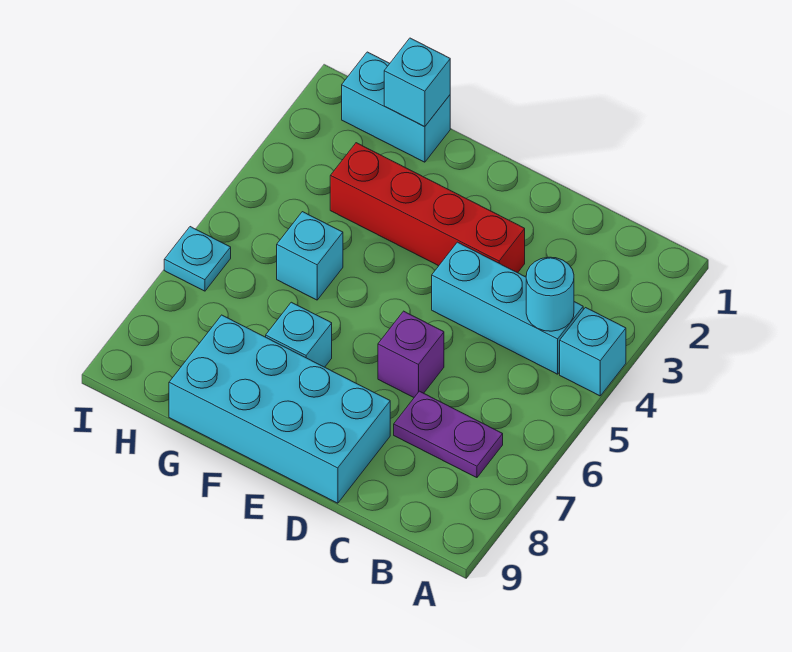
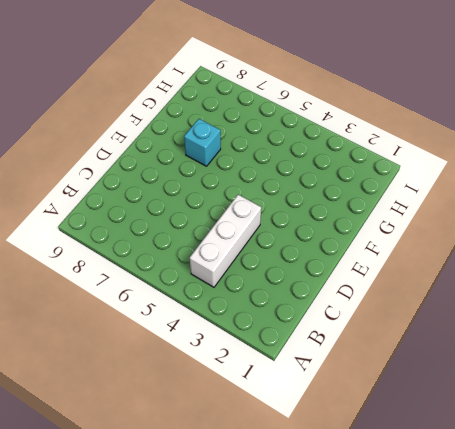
white brick B4:D4 level 1 -> cyan brick B4:D4 level 1
none -> cyan brick A4 level 1
none -> purple plate B7:C7 level 1
none -> red brick D3:G3 level 1

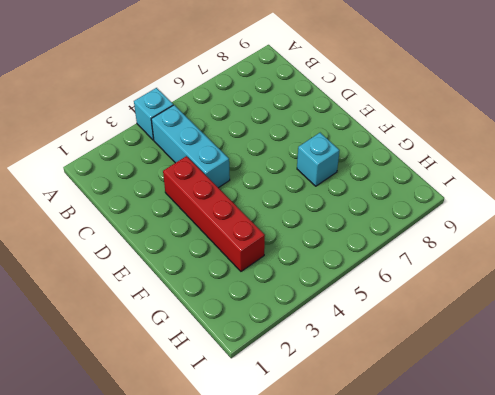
none -> purple plate B7:C7 level 1
none -> purple brick D6 level 1
none -> cyan brick D8:G9 level 1

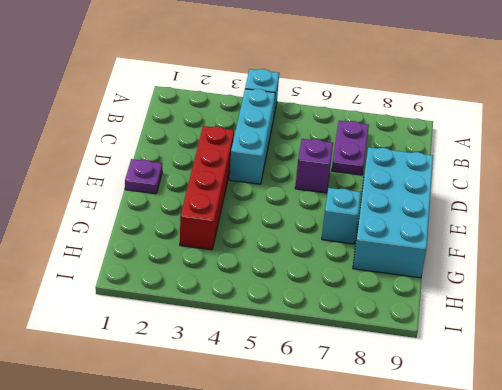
purple plate E1 level 1 -> none
none -> cyan brick G1:H1 level 1
none -> cyan brick G5 level 1
none -> cyan plate I6 level 1

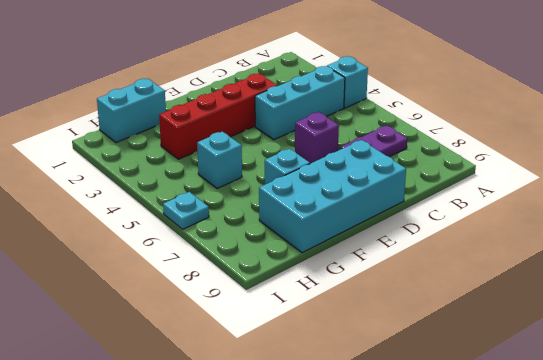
none -> cyan round brick B4 level 2
none -> cyan brick G1 level 2

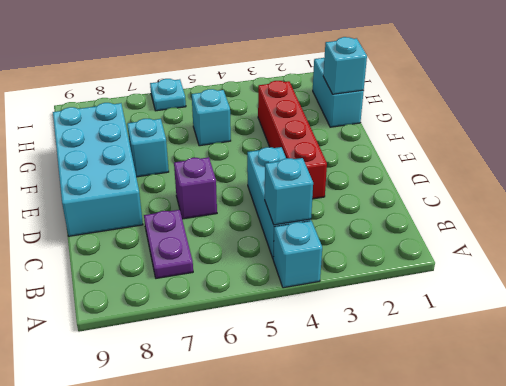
cyan brick B4 level 2 -> cyan round brick B4 level 2

